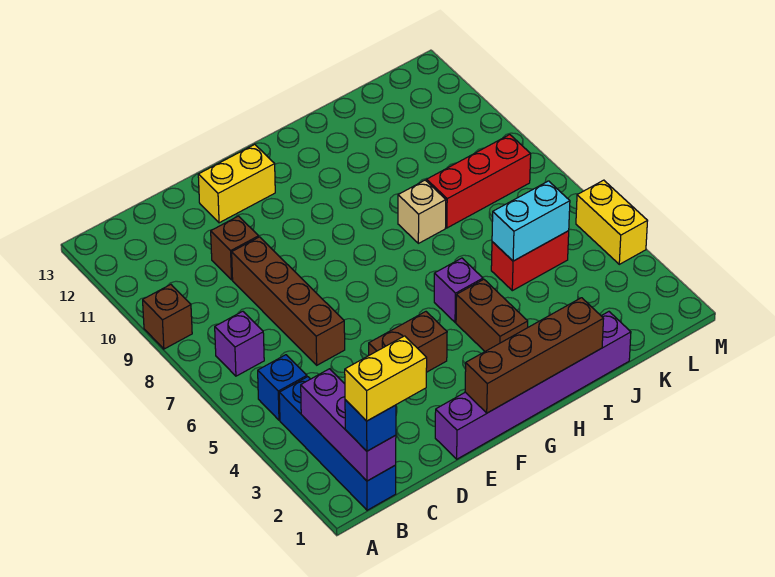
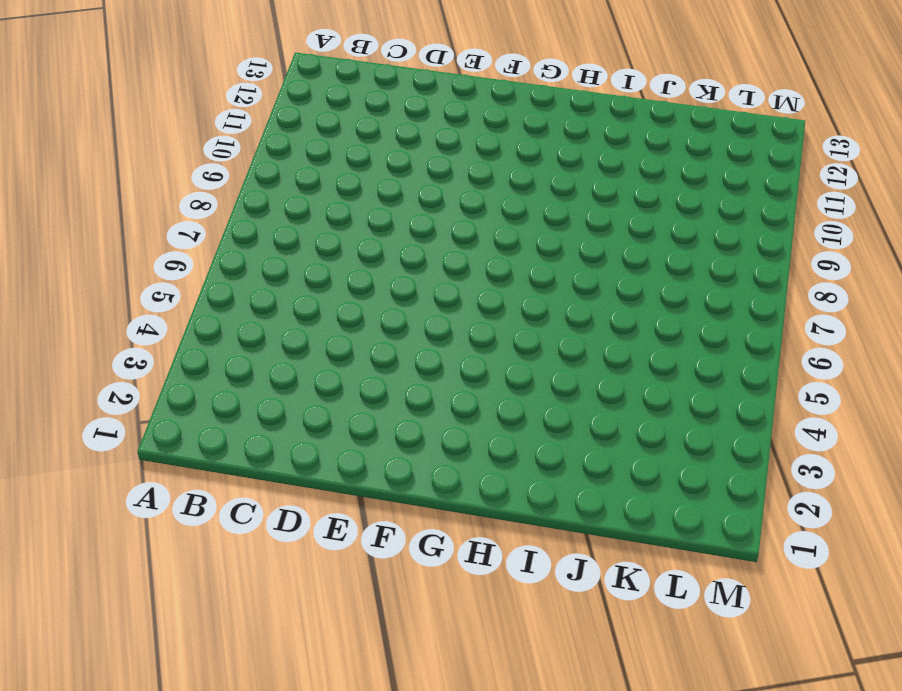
none -> brown brick A9 level 1
none -> blue brick B1:B4 level 1
none -> blue brick B5 level 1

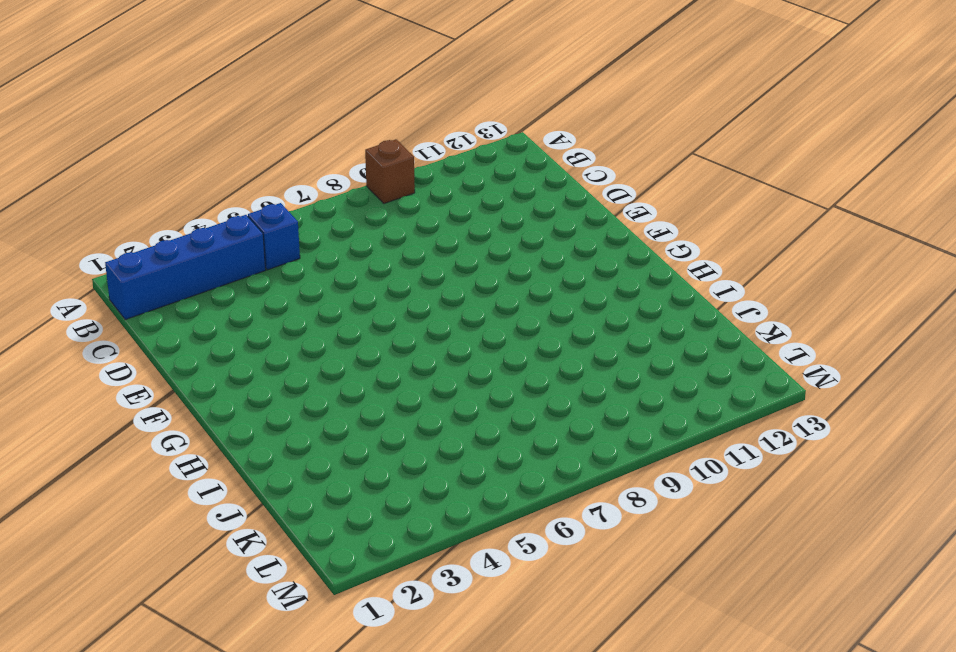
none -> purple brick B7 level 1
none -> brown brick D6:D9 level 1
none -> brown brick D10 level 1

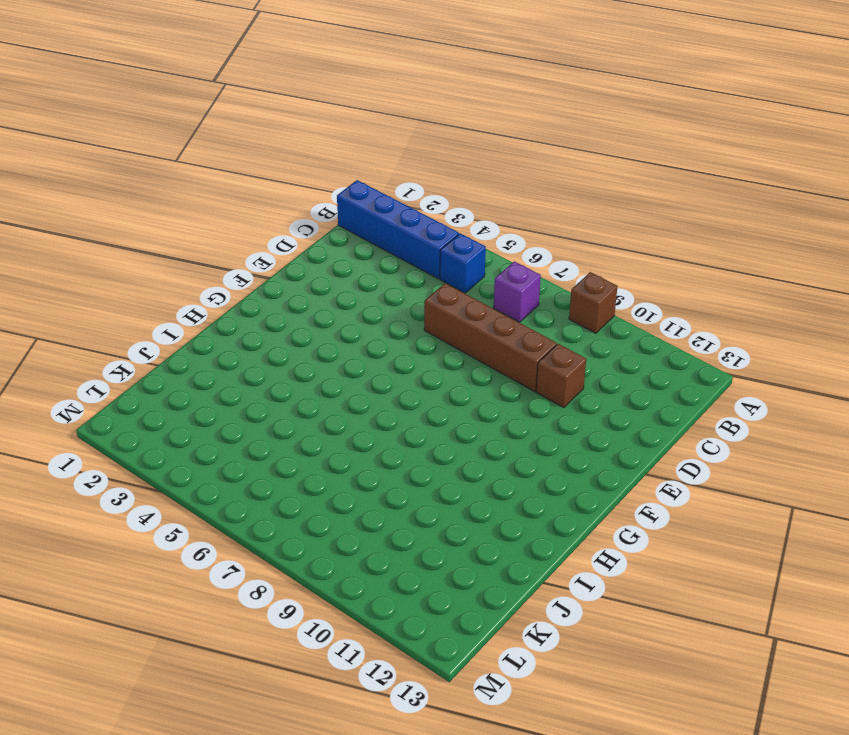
none -> purple brick E1:J1 level 1
none -> brown brick E4:F4 level 1
none -> yellow brick E12:F12 level 1

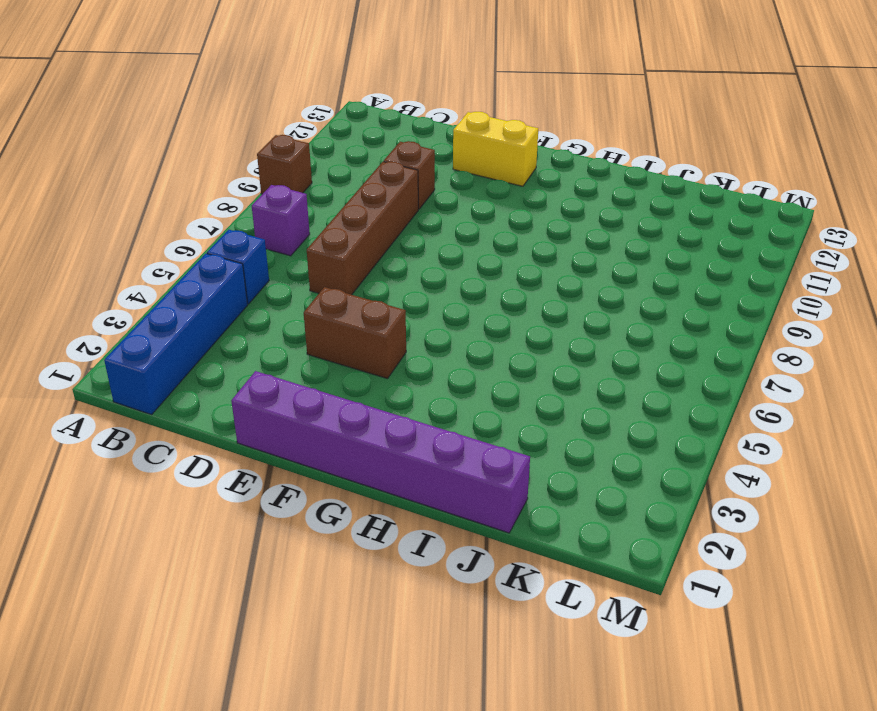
none -> brown brick H3:H4 level 1
none -> purple brick H5 level 1
none -> tan brick I8 level 1

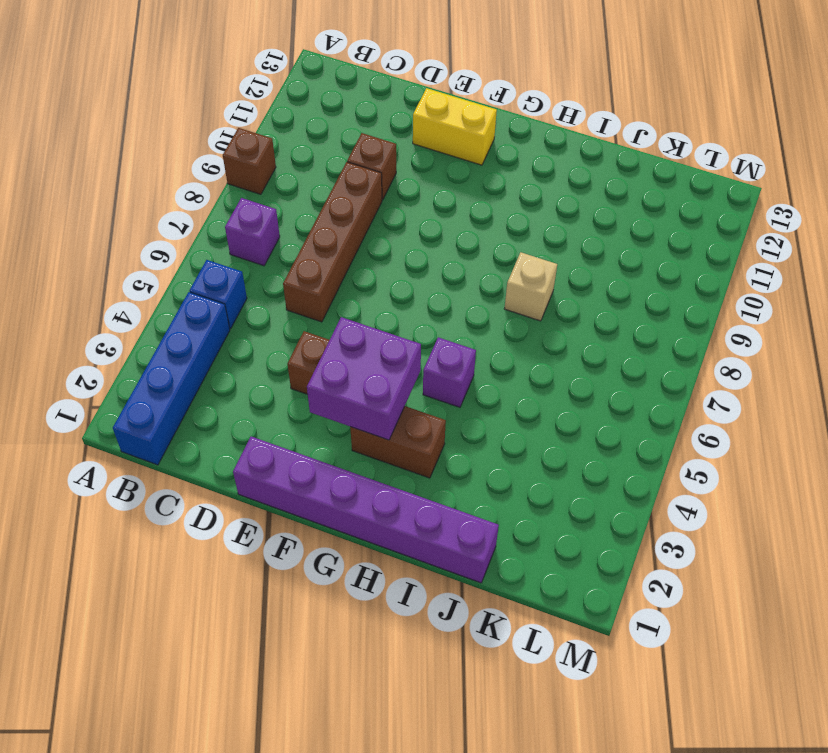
purple brick F3:G4 level 2 -> none
brown brick G3:H3 level 1 -> brown brick H3:H4 level 1
none -> red brick J5:K5 level 1
none -> red brick J8:L8 level 1
none -> yellow brick M4:M5 level 1

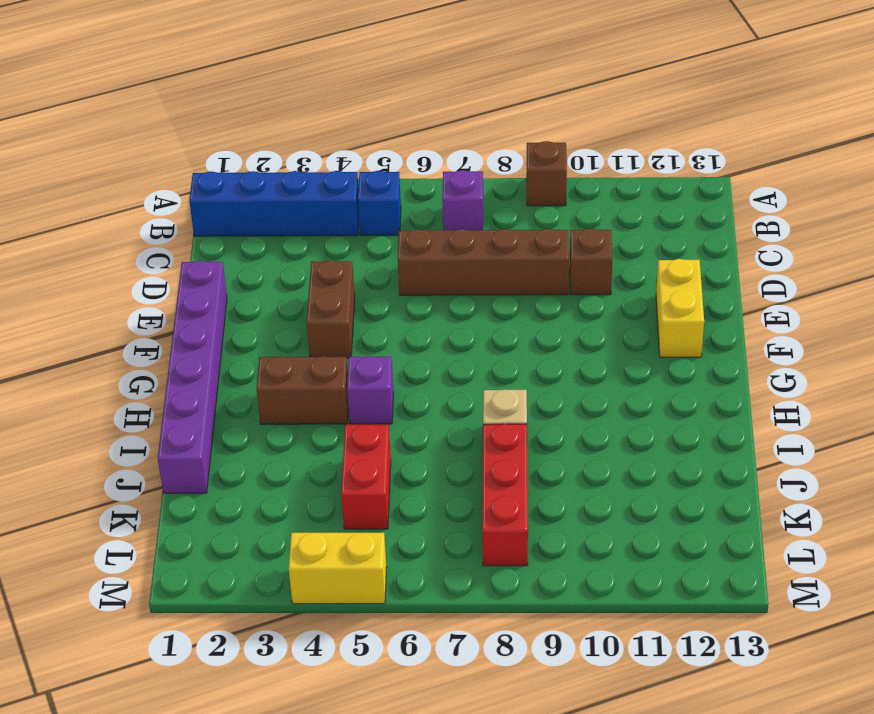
none -> purple brick B1:B3 level 2
none -> brown brick F1:I1 level 2
none -> cyan brick J5:K5 level 2

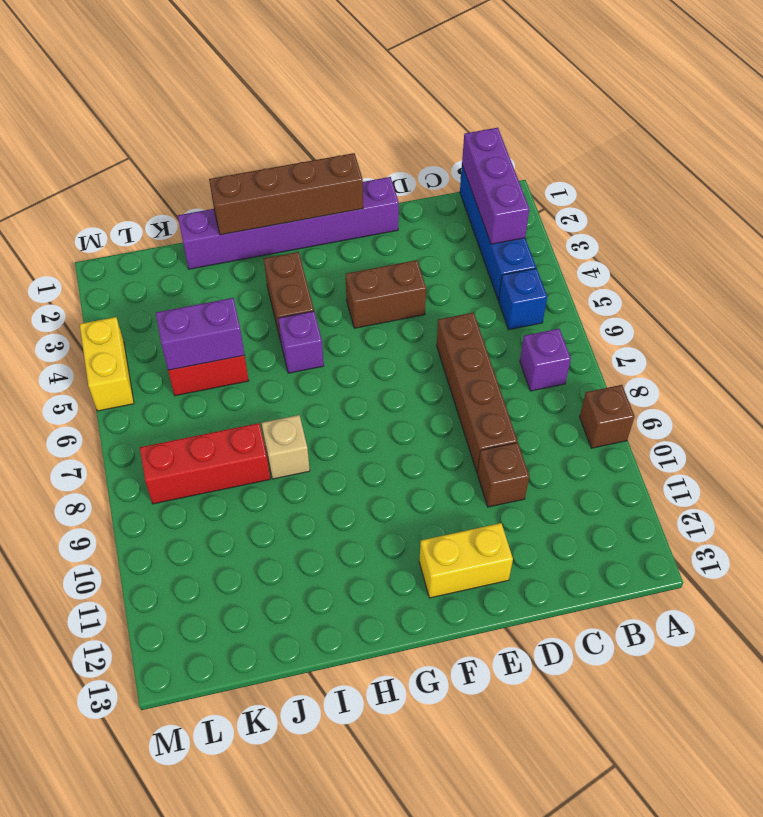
purple brick J5:K5 level 2 -> cyan brick J5:K5 level 2
none -> blue brick B1 level 3
none -> yellow brick B1:C1 level 4

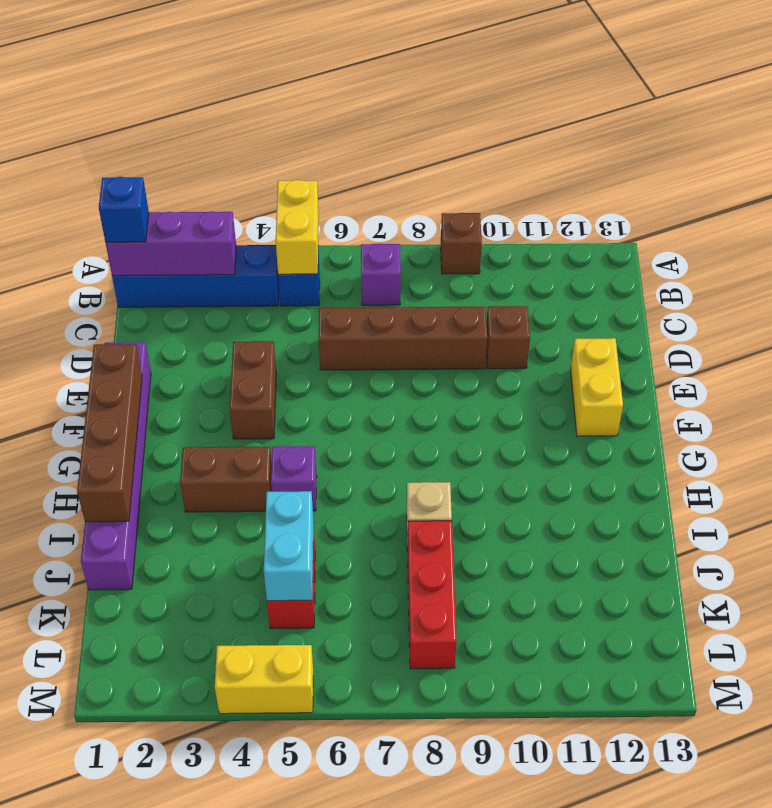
yellow brick A5:B5 level 2 -> yellow brick B1:C1 level 4

